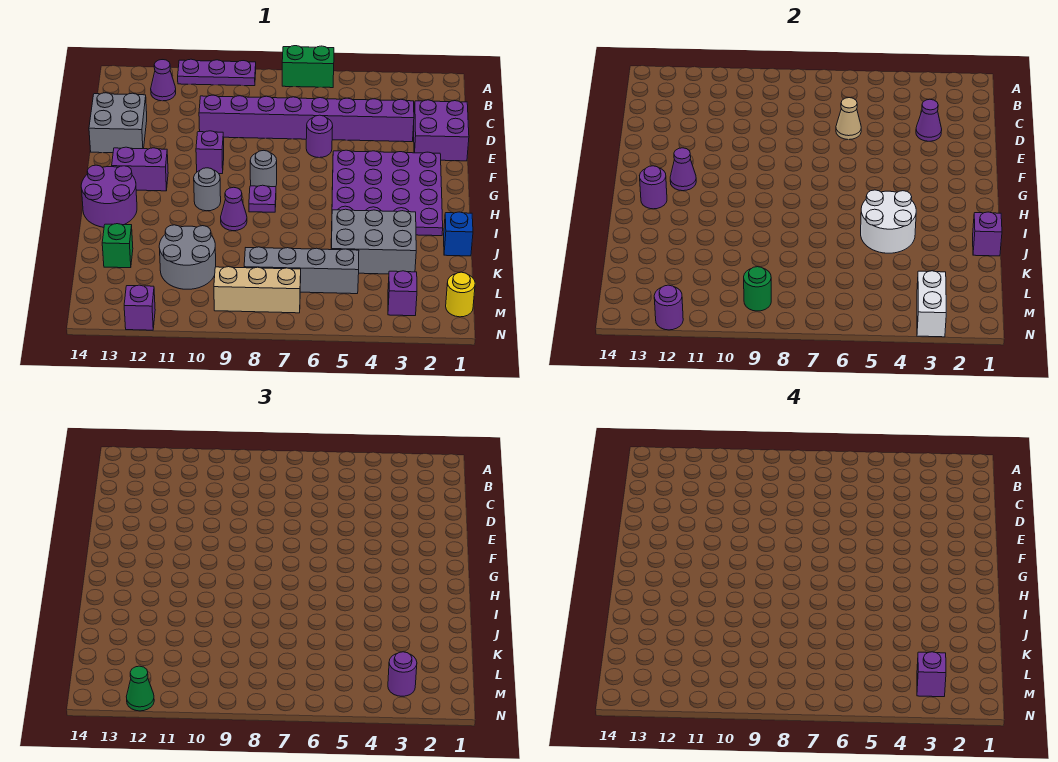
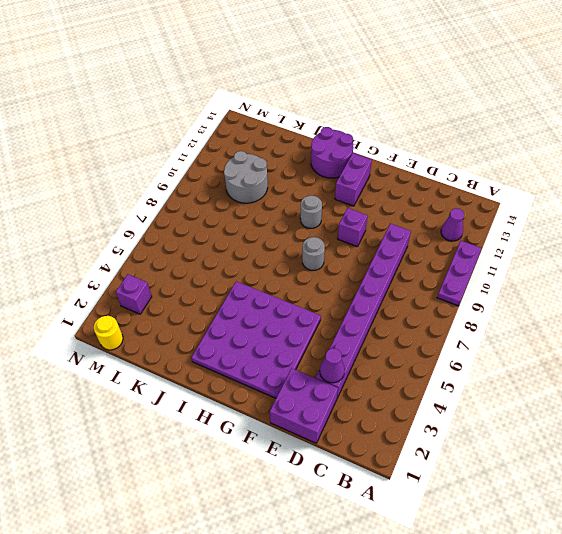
none -> green brick A6:A7 level 1
none -> grey brick D13:E14 level 1
none -> purple round brick E6 level 1
none -> purple plate H8 level 1

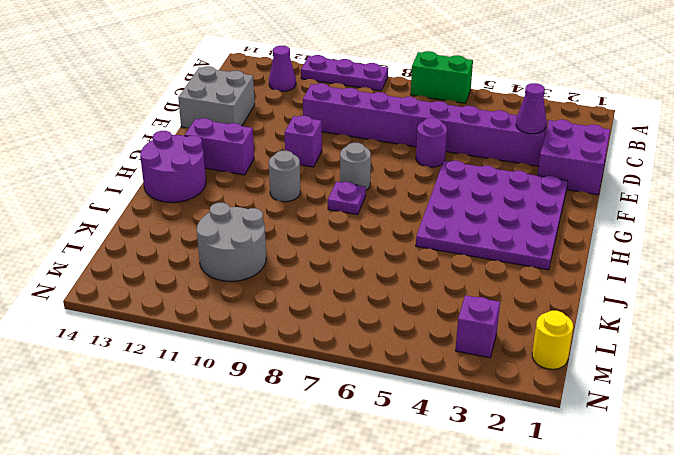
none -> purple cone I9 level 1
none -> blue brick J1 level 1
none -> grey brick J3:K5 level 1
none -> green brick K13 level 1

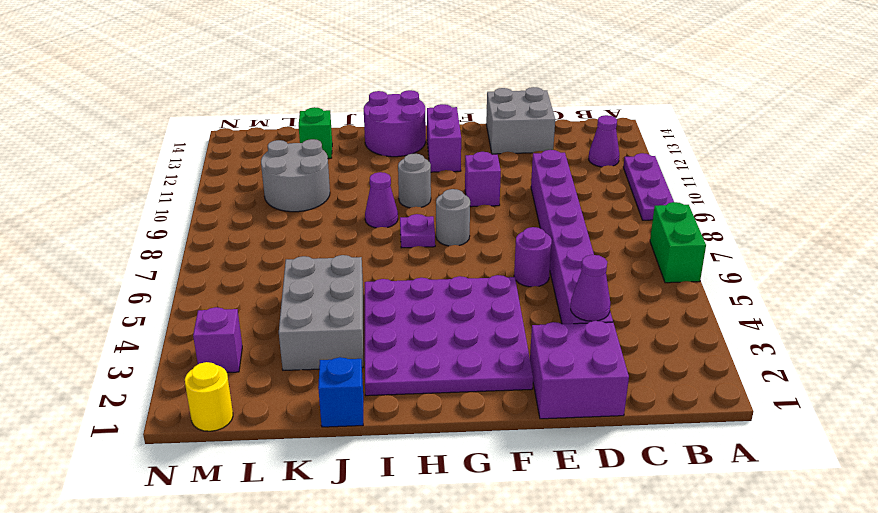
none -> grey brick L5:L8 level 1
none -> tan brick M7:M9 level 1
none -> purple brick N12 level 1
none -> tan cone D6 level 2

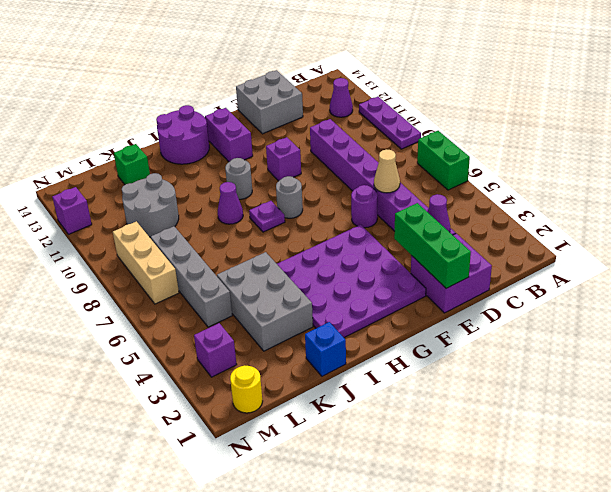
green brick E1:E3 level 2 -> none
none -> purple cone G12 level 2
none -> purple round brick H13 level 2
none -> white round brick I4:J5 level 2
none -> purple brick J1 level 2

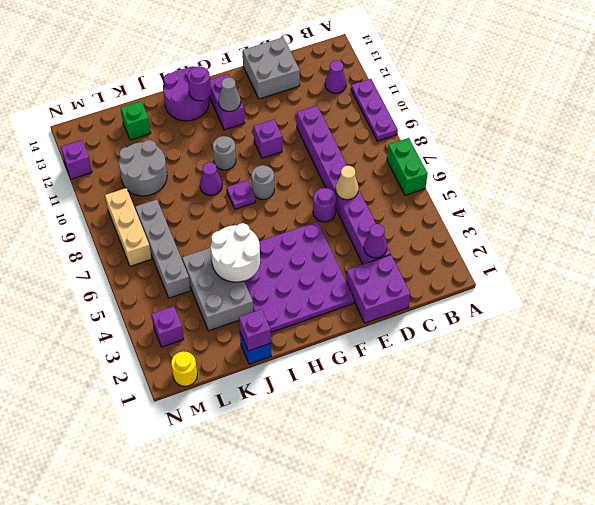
grey cone G12 level 2 -> purple cone G12 level 2
none -> white brick M3:N3 level 2
none -> green round brick M9 level 2
none -> purple round brick N12 level 2
none -> purple round brick M3 level 3

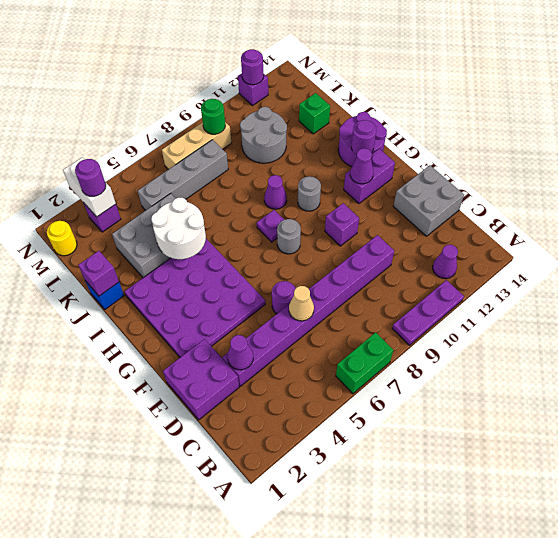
none -> green cone N12 level 3
none -> purple brick M3 level 4

